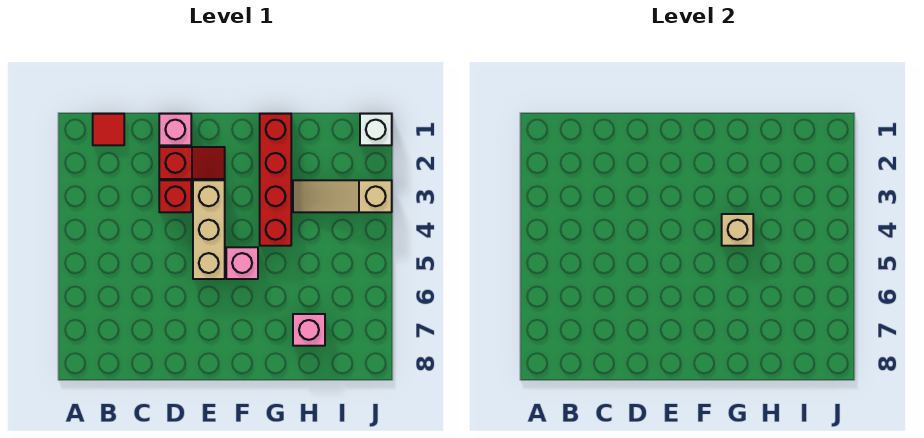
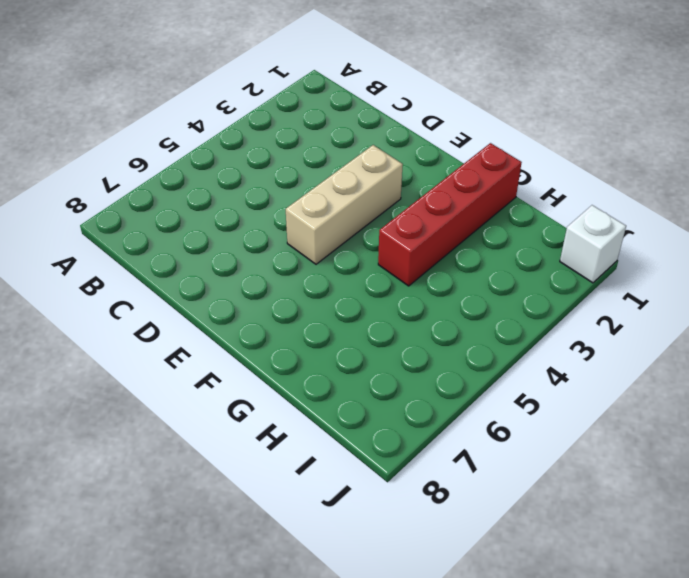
none -> red tile B1 level 1
none -> pink brick D1 level 1

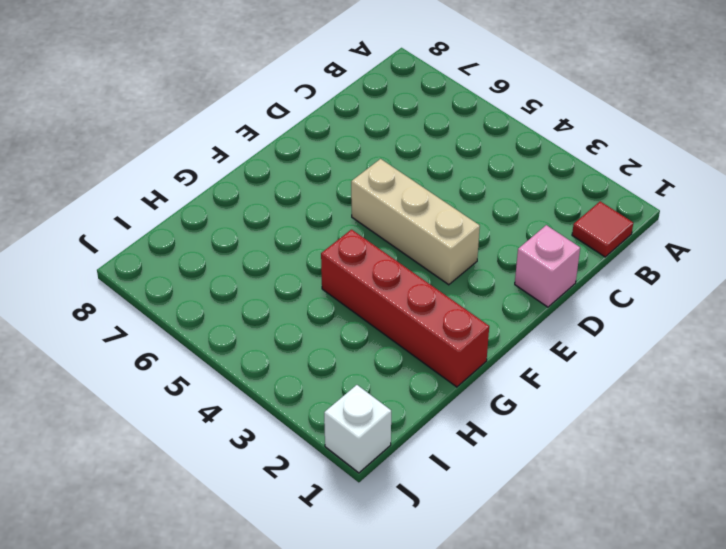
none -> red slope D2:E2 level 1 top D
none -> red brick D3 level 1

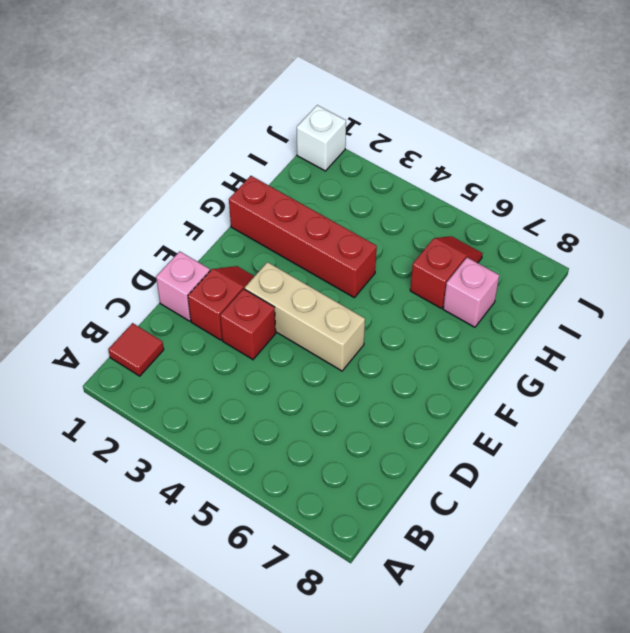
red slope H6:I6 level 1 top H -> none
none -> pink brick F5 level 1
none -> tan slope H3:J3 level 1 top J

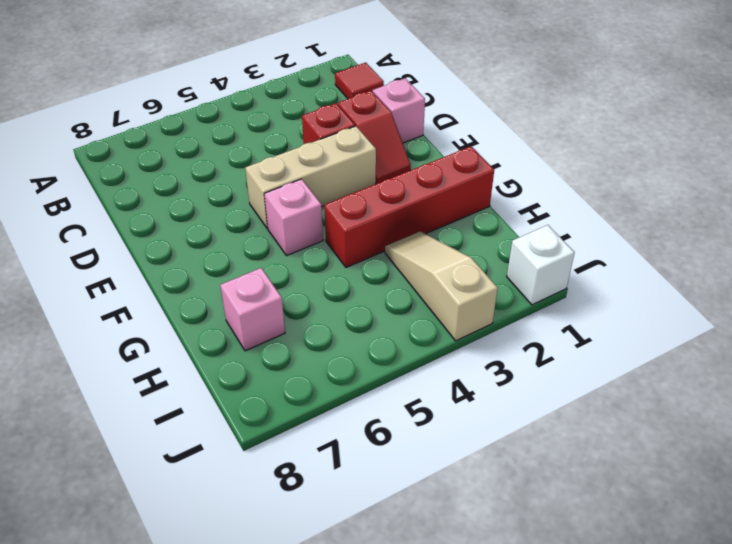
none -> tan brick G4 level 2

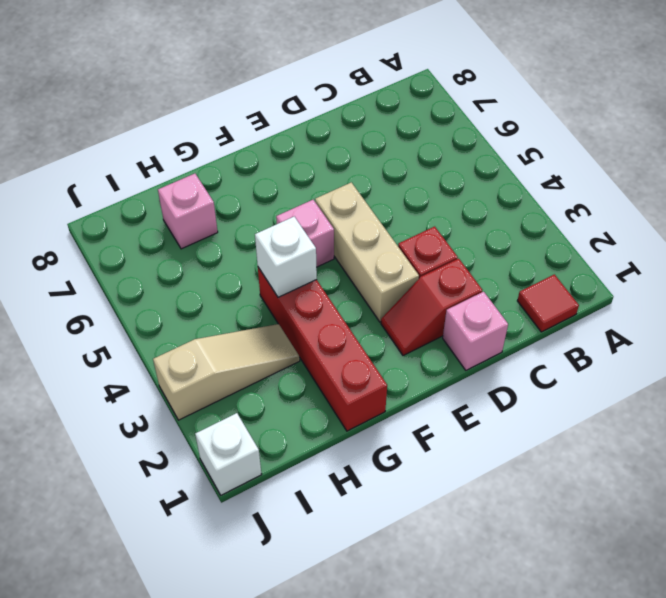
white brick G4 level 2 -> tan brick G4 level 2

